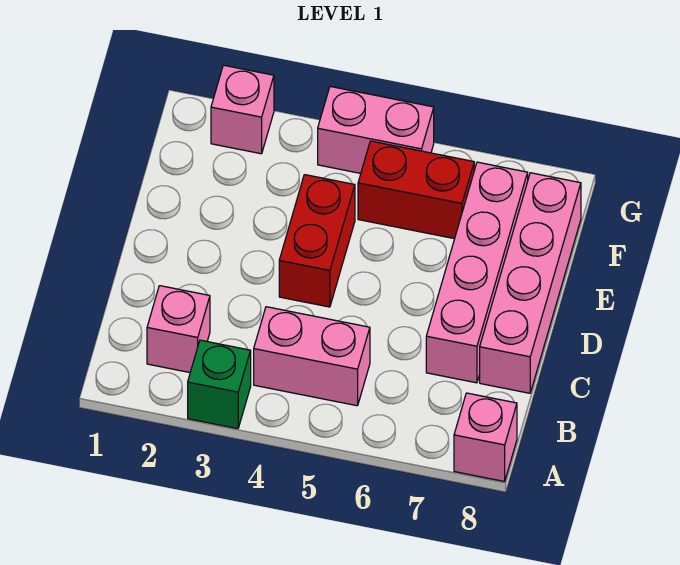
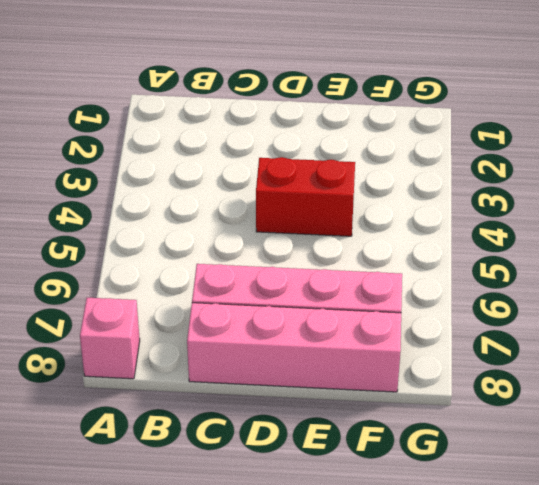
none -> green brick A3 level 1
none -> pink brick B2 level 1

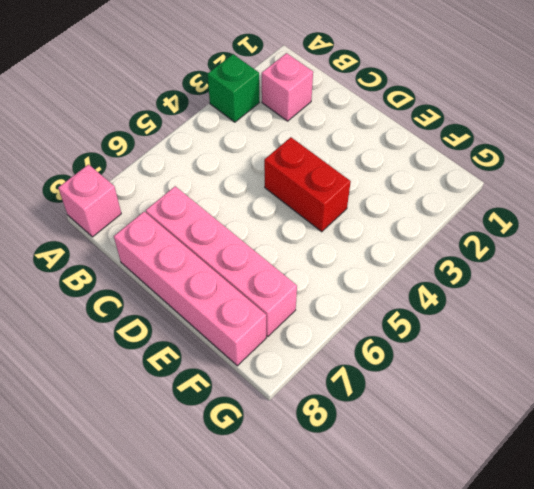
none -> pink brick B4:B5 level 1
none -> red brick F5:F6 level 1

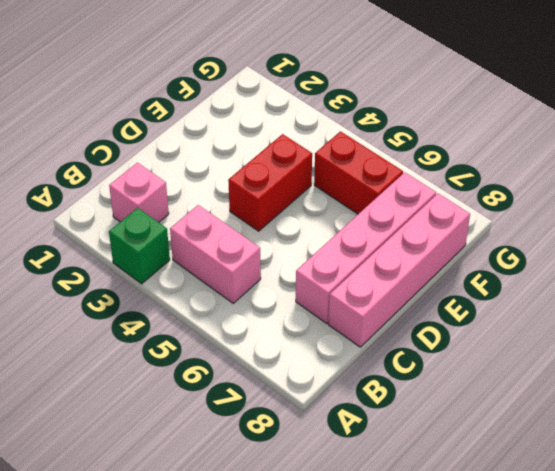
none -> pink brick A8 level 1
none -> pink brick G2 level 1

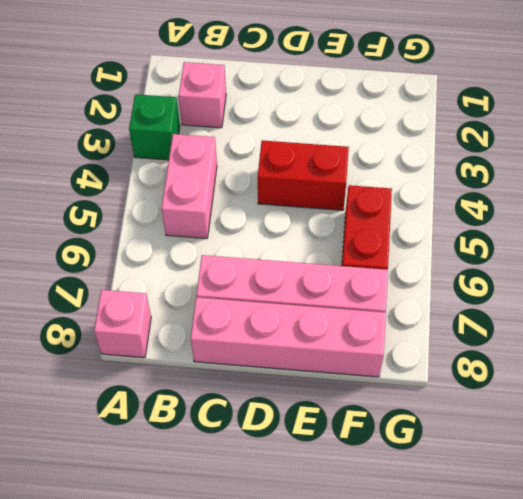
none -> pink brick G2 level 1
none -> pink brick G4:G5 level 1

